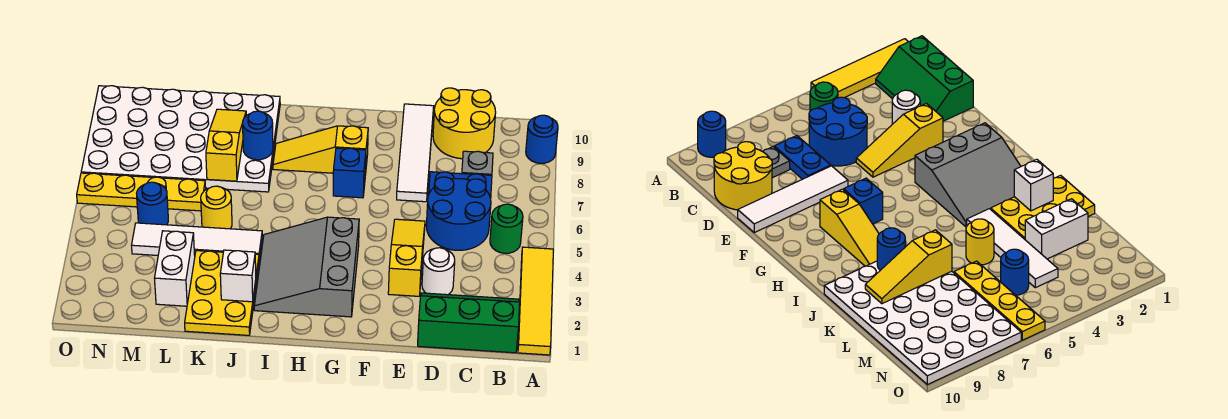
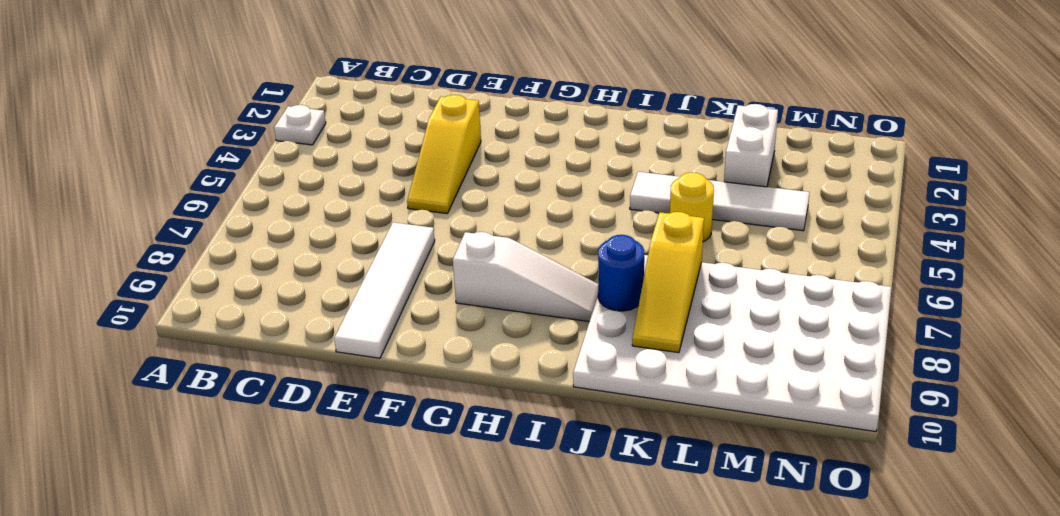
white plate A3 level 1 -> yellow tile A1:A4 level 1
white slope G8:I8 level 1 top G -> yellow slope G8:I8 level 1 top G
none -> blue round brick A9 level 1
none -> green slope B1:D2 level 1 top 1
none -> green round brick B5 level 1

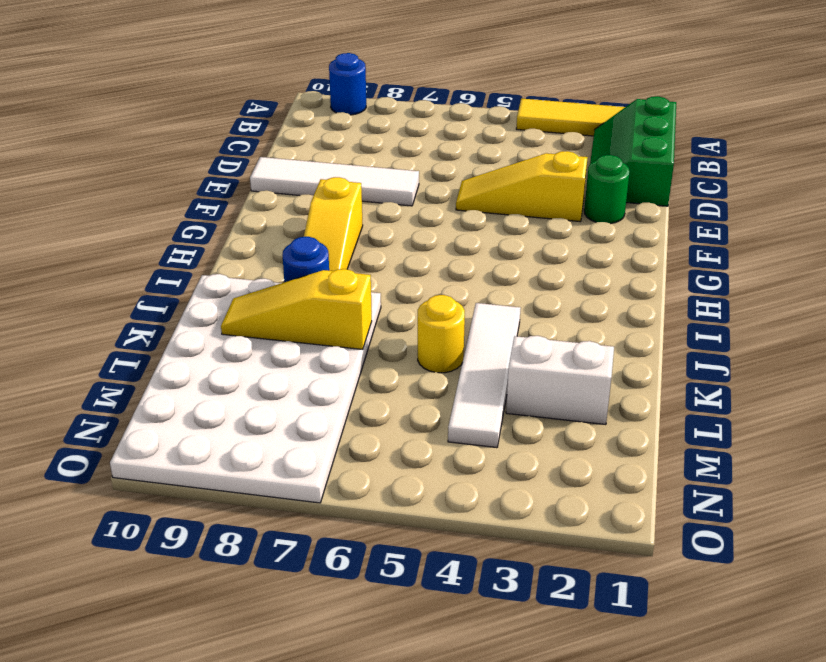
green round brick E2 level 1 -> green round brick B5 level 1
none -> blue round brick C5:D6 level 1
none -> blue plate C7:D7 level 1
none -> grey plate C8 level 1

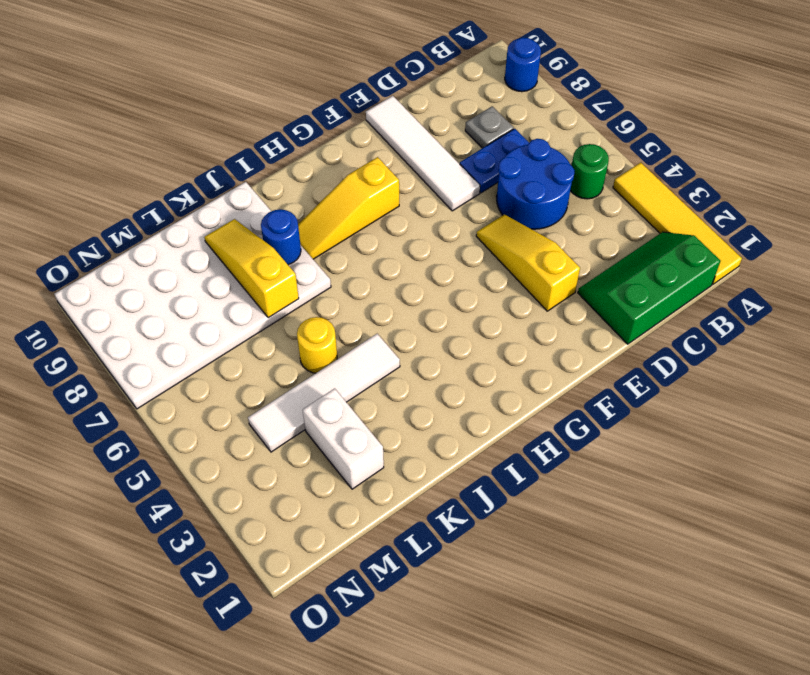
none -> yellow round brick C9:D10 level 1
none -> white round brick D3 level 1
none -> grey slope G2:I4 level 1 top G

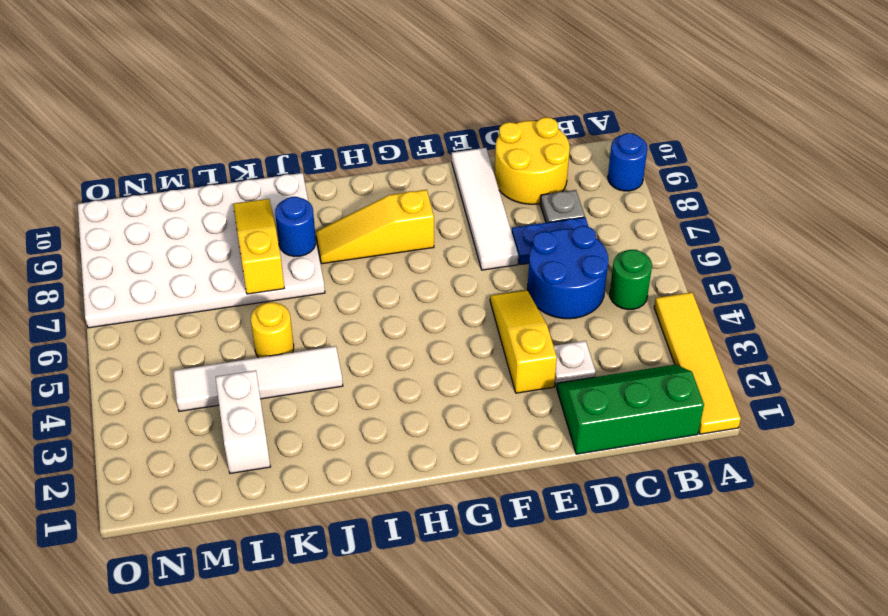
white plate D3 level 1 -> white round brick D3 level 1
none -> grey slope G2:I4 level 1 top G
none -> blue brick G7 level 1
none -> yellow plate J1:K3 level 1

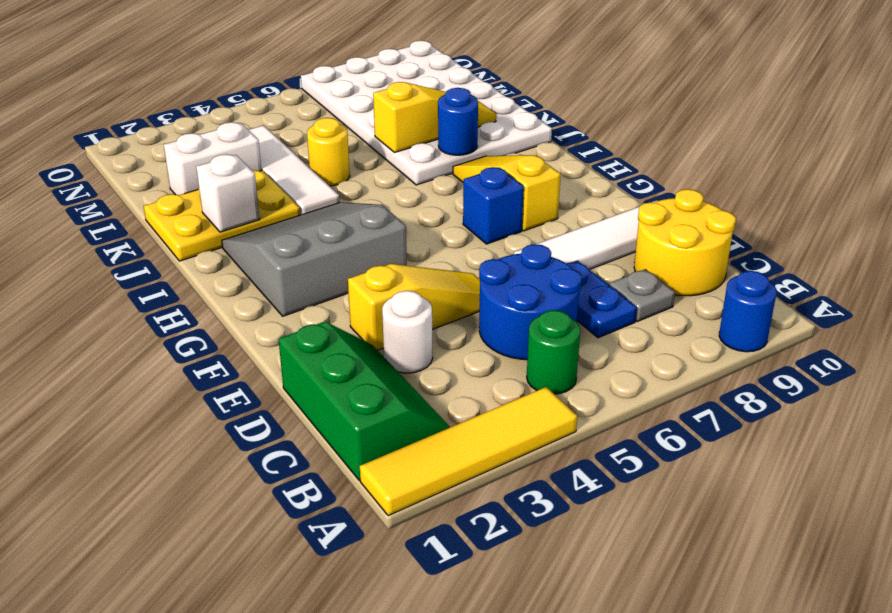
none -> yellow plate L6:O6 level 1
none -> blue round brick M5 level 1

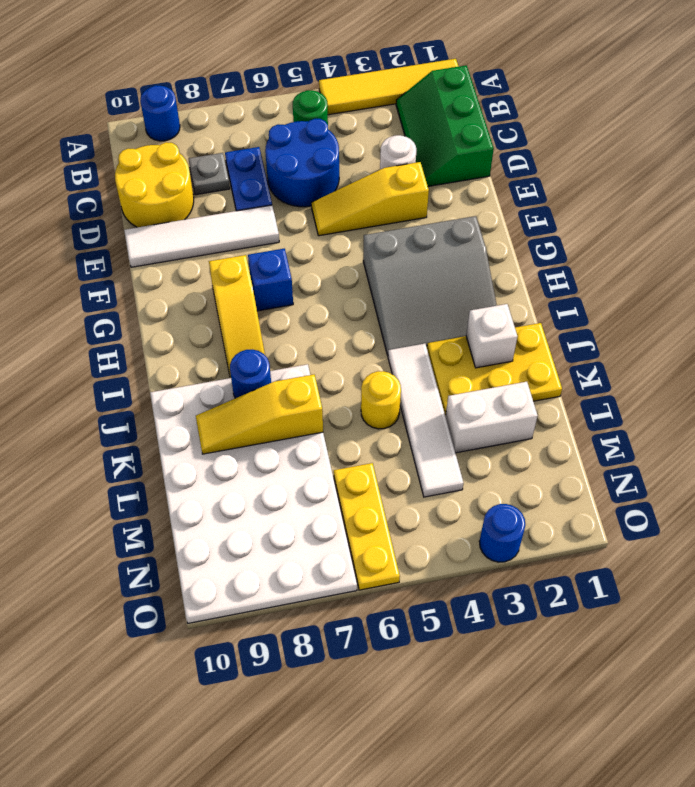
yellow plate M6:O6 level 1 -> yellow plate L6:O6 level 1
blue round brick O3 level 1 -> blue round brick M5 level 1

